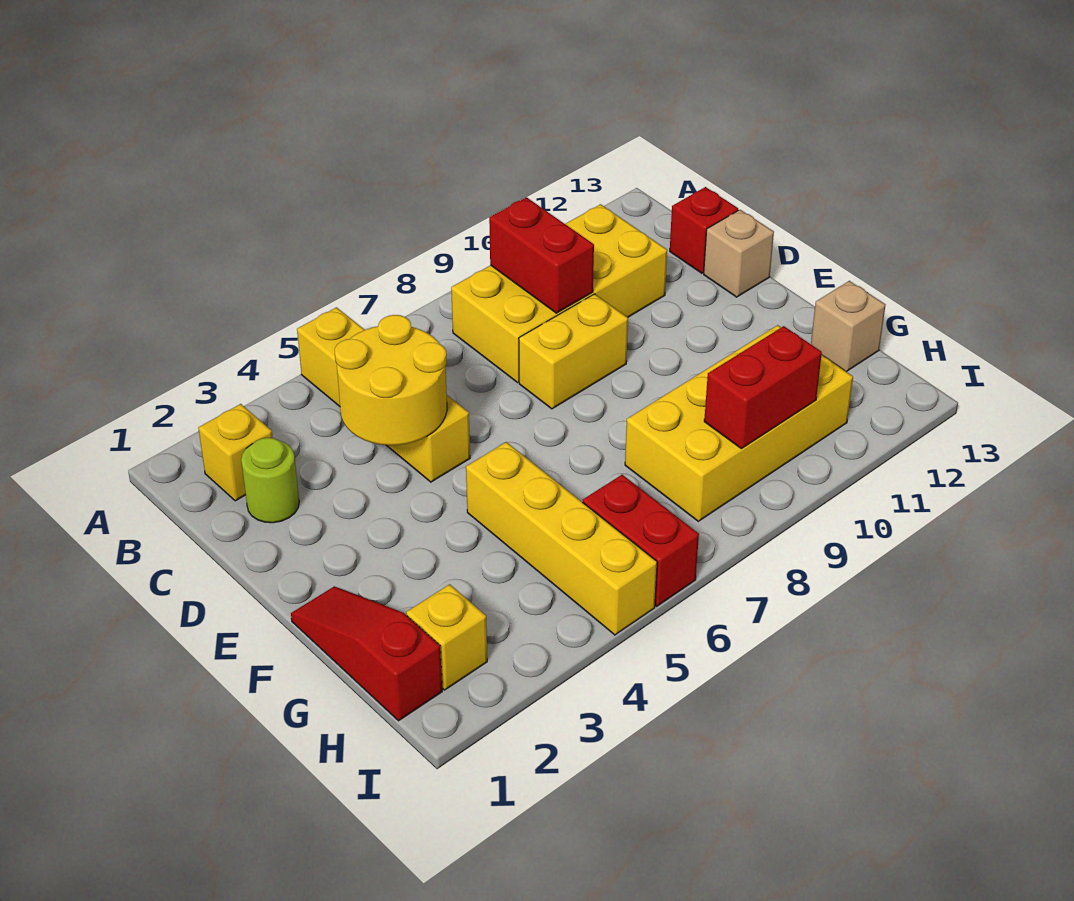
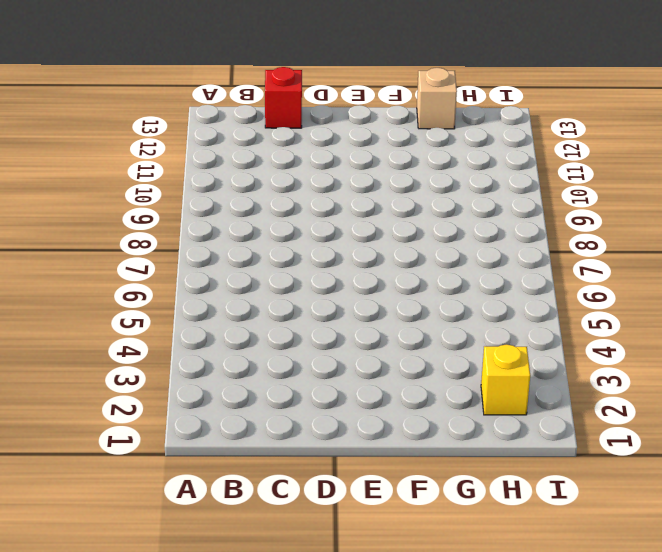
none -> yellow brick A5:D5 level 1
none -> yellow brick B2 level 1
none -> yellow brick B8:C11 level 1

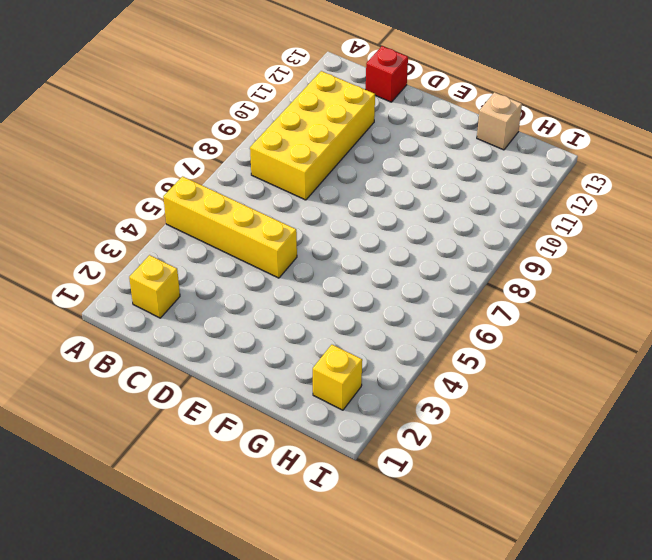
none -> lime round brick C2 level 1
none -> yellow brick D8:D9 level 1
none -> tan brick D13 level 1

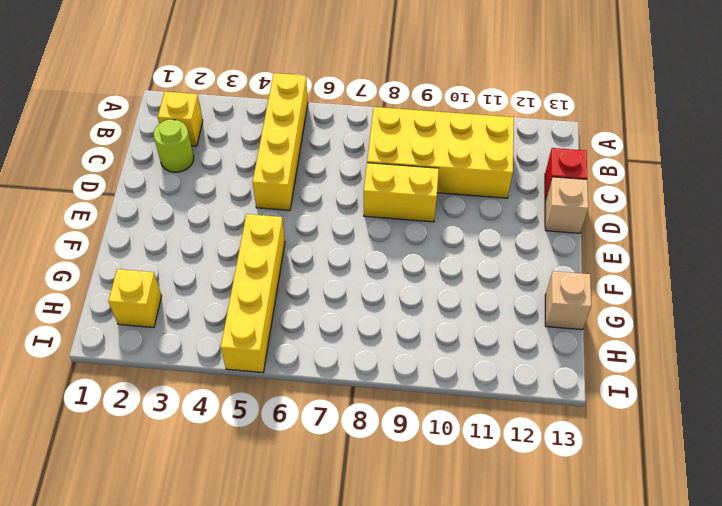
none -> red slope F1:H1 level 1 top H
none -> yellow brick G8:H11 level 1
none -> red brick H6:I6 level 1

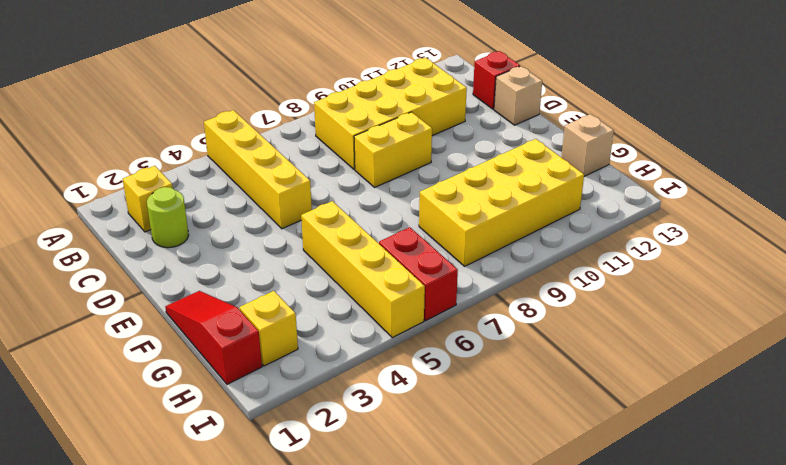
none -> red brick B9:C9 level 2
none -> yellow round brick C4:D5 level 2
none -> red brick H9:H10 level 2

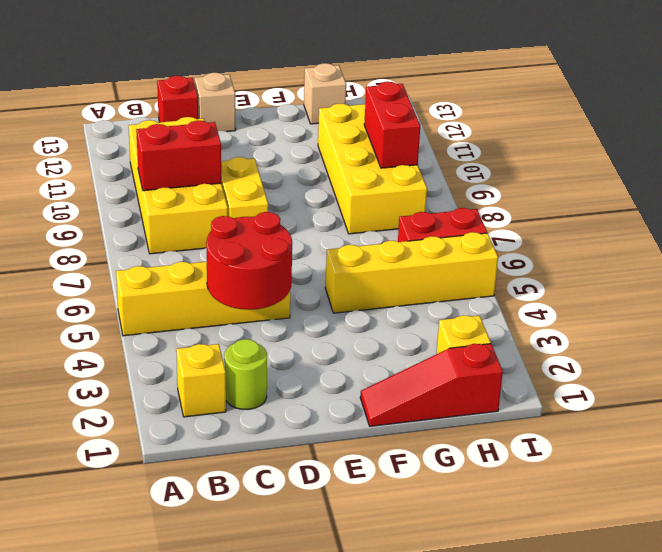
red round brick C4:D5 level 2 -> yellow round brick C4:D5 level 2

